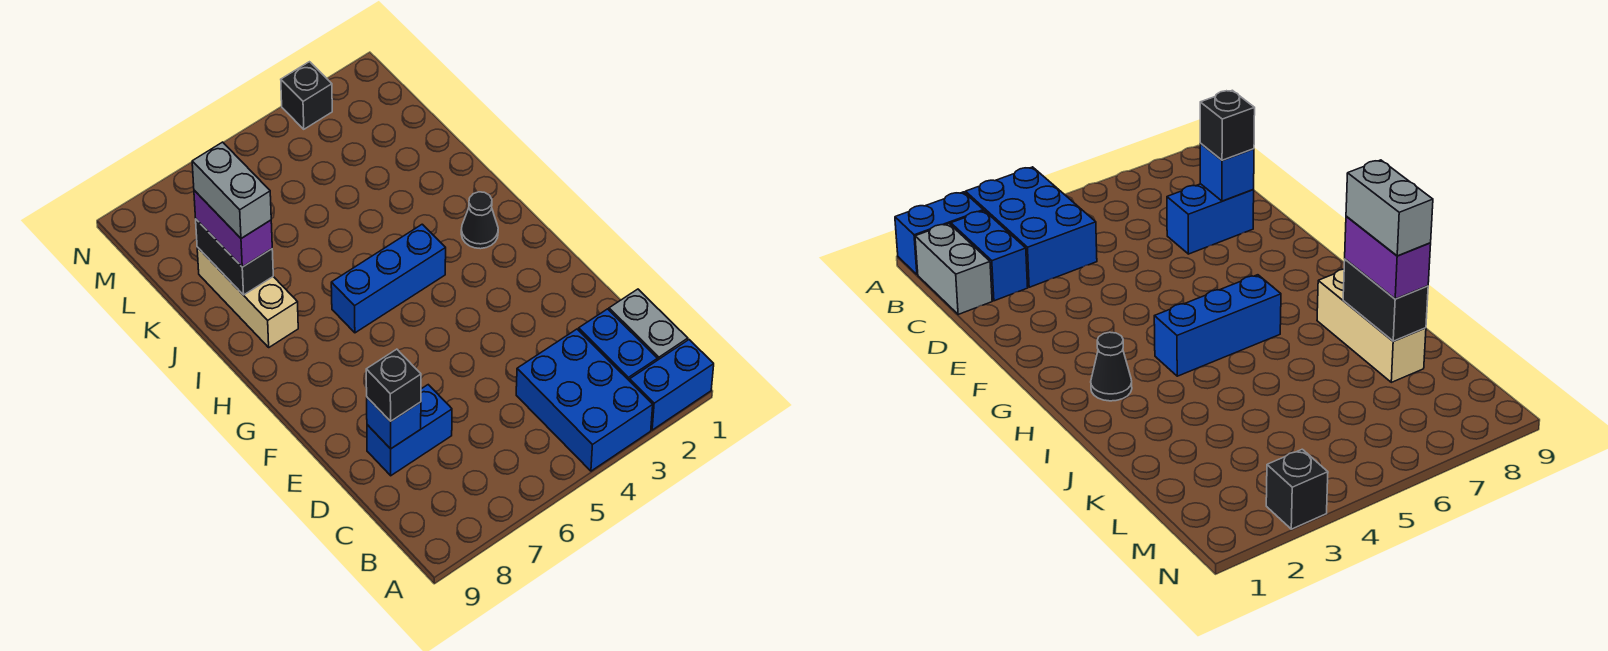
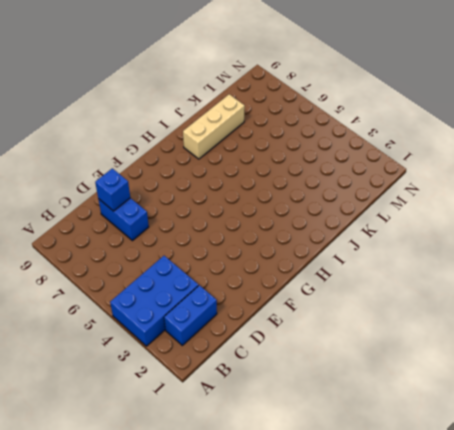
none -> blue brick A1:A2 level 1
none -> grey brick B1:C1 level 1
none -> black cone H2 level 1

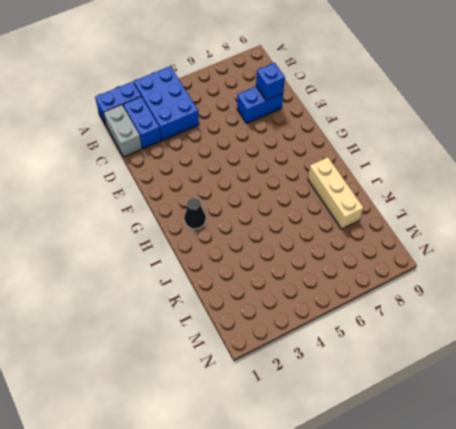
none -> blue brick H4:H6 level 1
none -> black brick N3 level 1
none -> black brick J8:K8 level 2

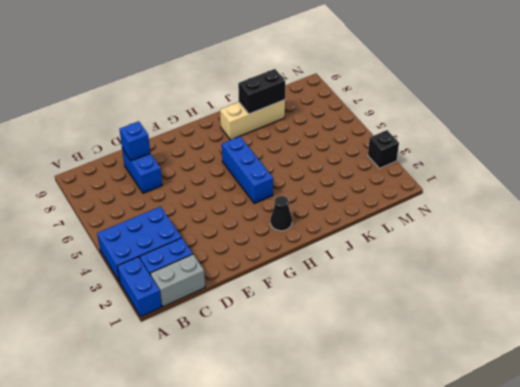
none -> black brick D8 level 3
none -> purple brick J8:K8 level 3
none -> grey brick J8:K8 level 4

